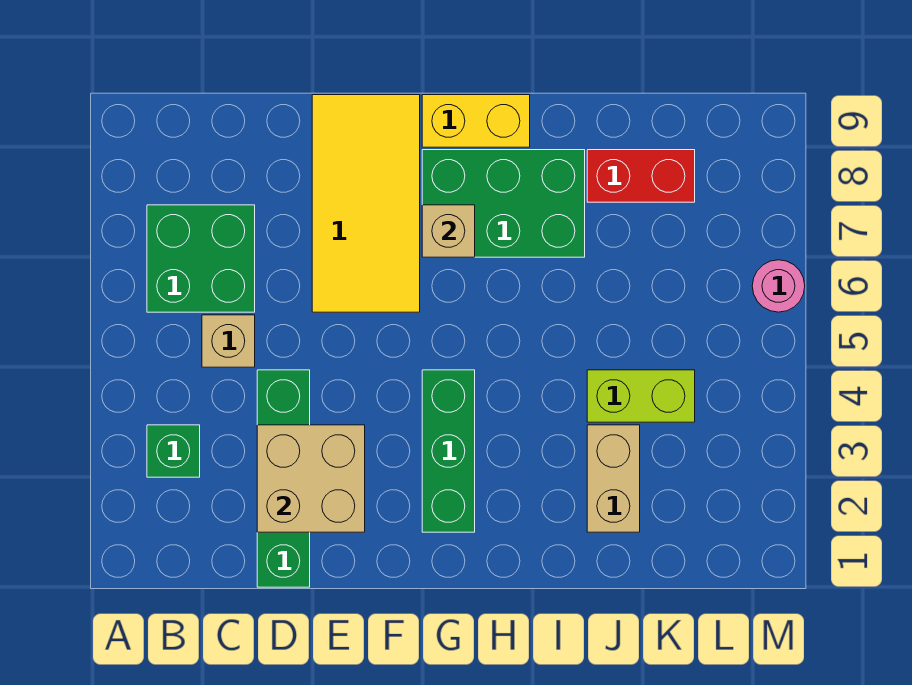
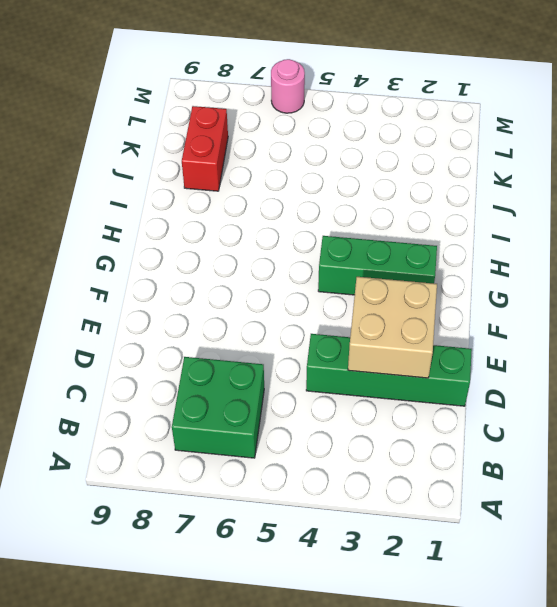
none -> green brick B3 level 1
none -> tan brick C5 level 1
none -> yellow tile E6:F9 level 1

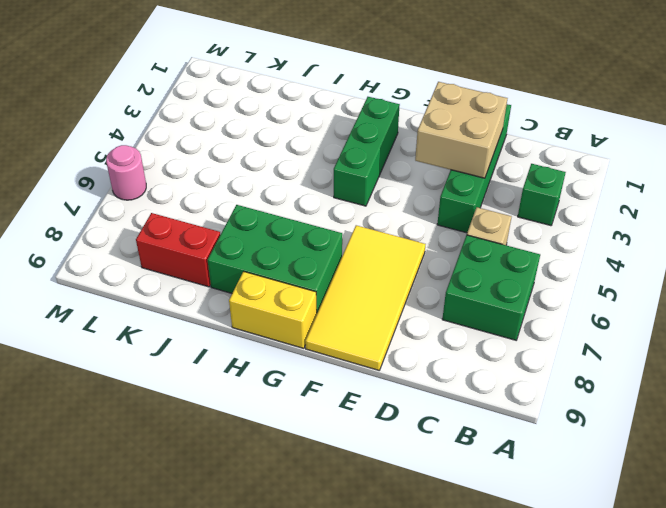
none -> tan brick J2:J3 level 1
none -> lime brick J4:K4 level 1
none -> tan brick G7 level 2

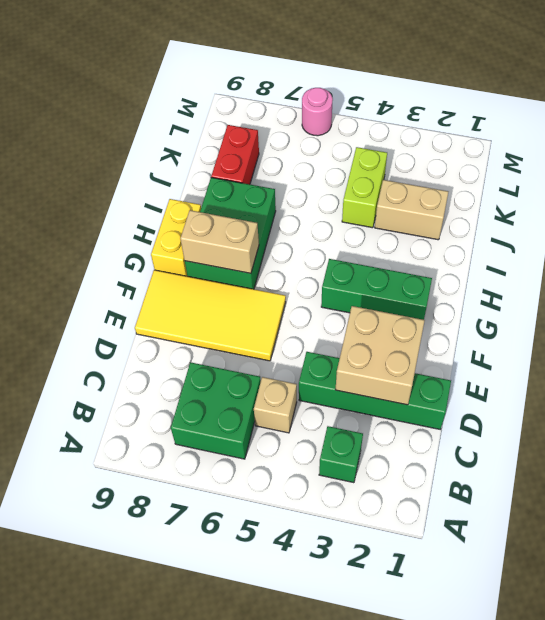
tan brick G7:G8 level 2 -> tan brick G7 level 2

